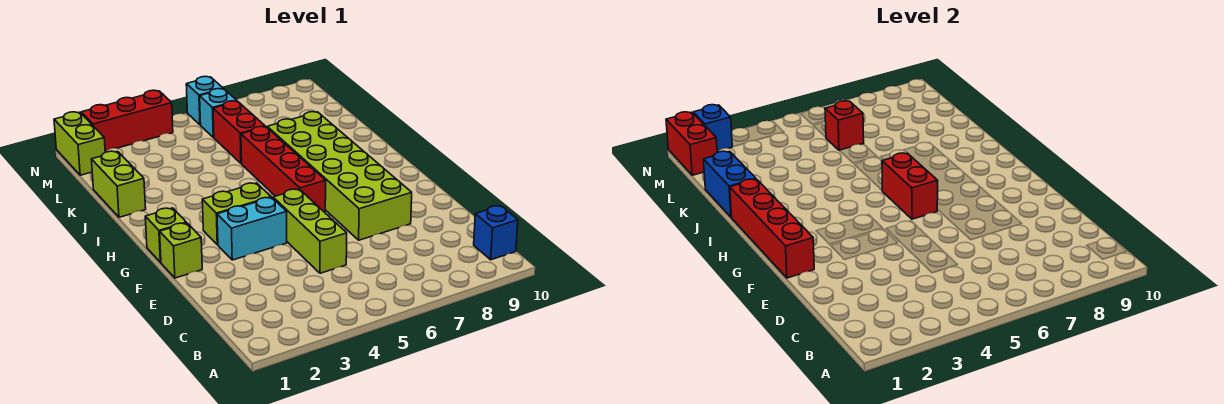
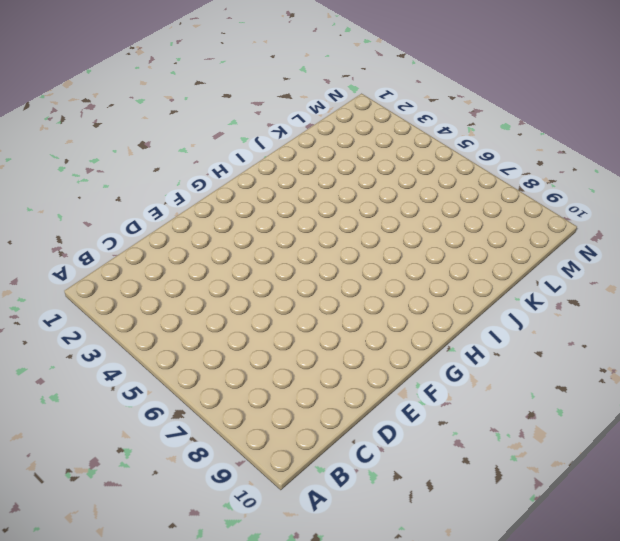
none -> blue brick B10 level 1
none -> lime brick D5:F5 level 1
none -> lime brick E7:J8 level 1

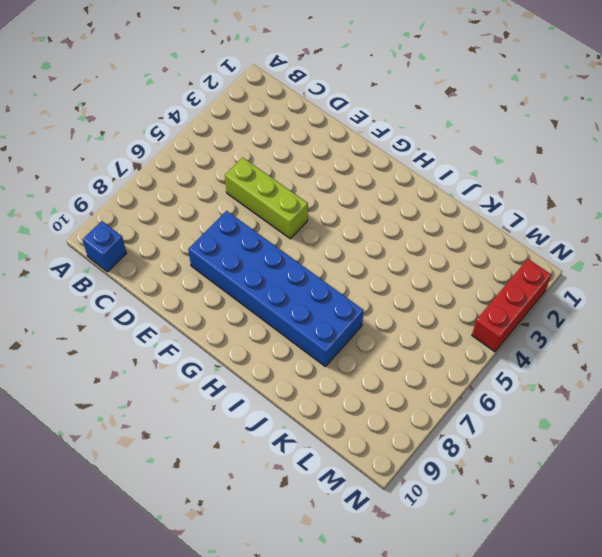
blue brick E7:J8 level 1 -> lime brick E7:J8 level 1
none -> lime brick F1 level 1
none -> cyan brick F3:F4 level 1
none -> lime brick G1 level 1

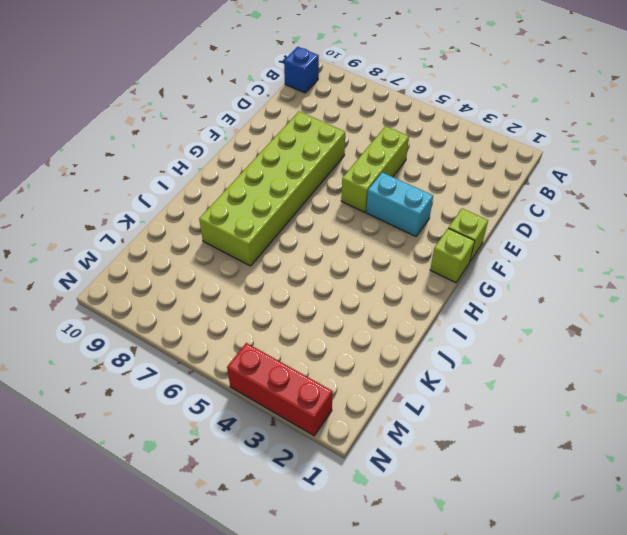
none -> lime brick G3:G4 level 1
none -> red brick G6:J6 level 1
none -> lime brick J1:K1 level 1

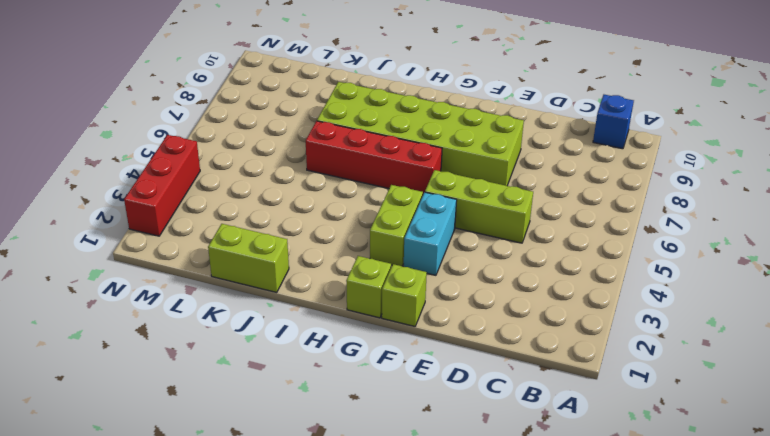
none -> red brick K6:L6 level 1
none -> lime brick M1:N1 level 1
none -> cyan brick M6 level 1

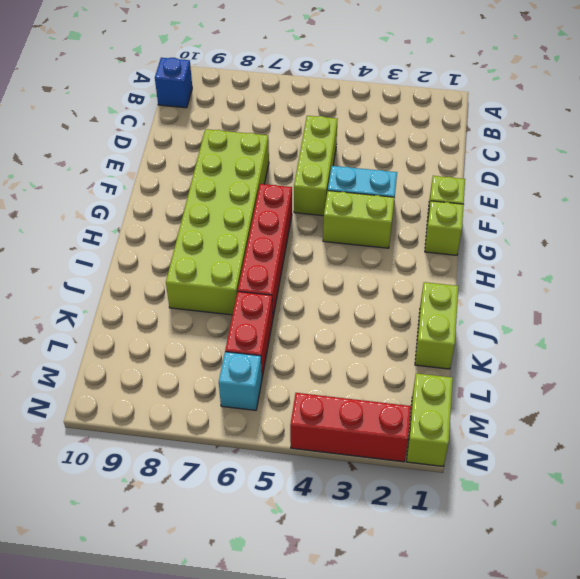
none -> cyan brick N6 level 1
none -> red brick F1:I1 level 2
none -> red brick G6:H6 level 2

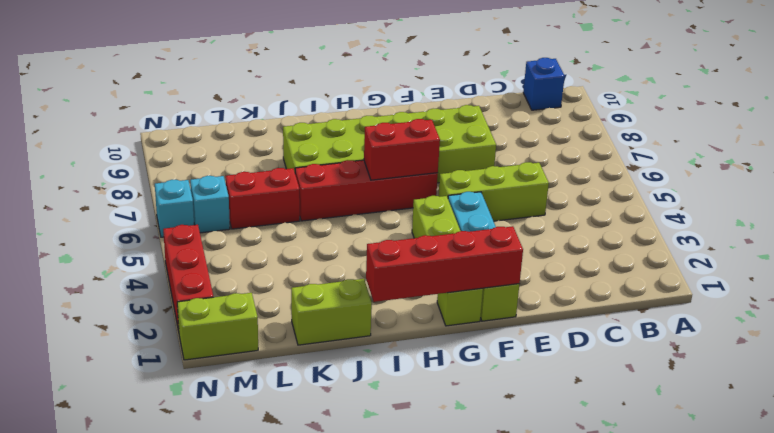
none -> blue brick J1:K1 level 2
none -> red brick L6 level 2
none -> red brick M1:N1 level 2

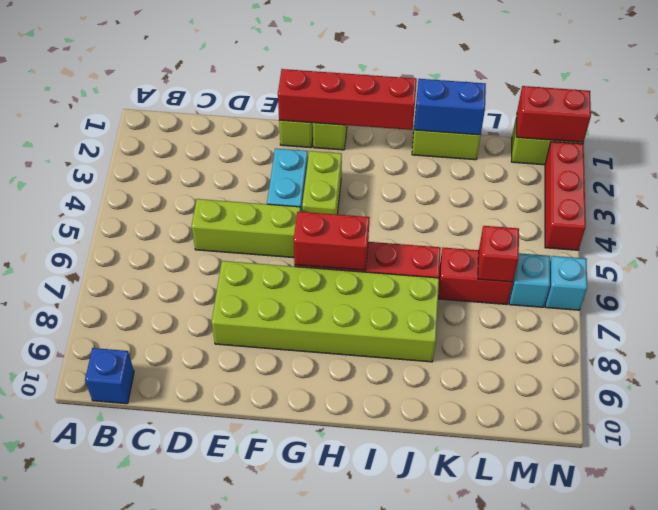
none -> blue brick N2 level 2

